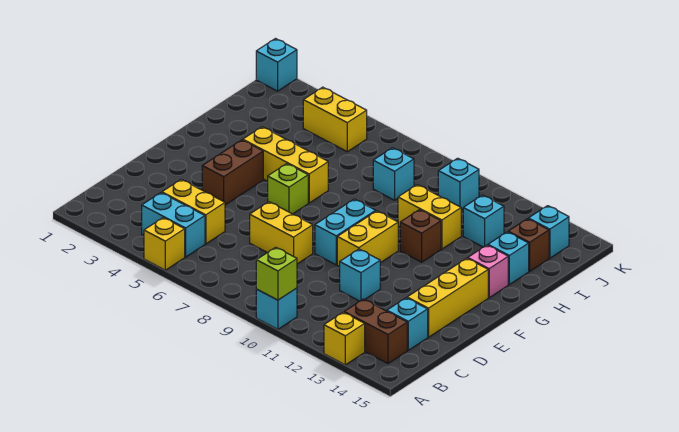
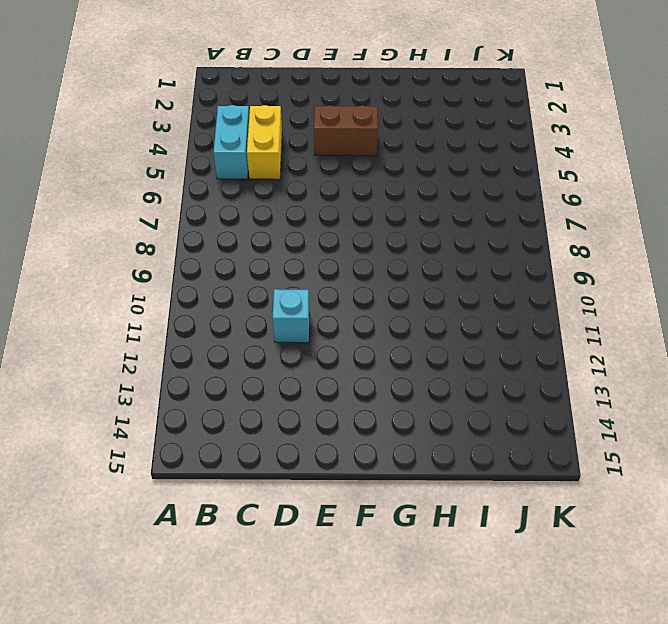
none -> yellow brick A5 level 1
none -> cyan brick A10 level 1
none -> yellow brick A13 level 1

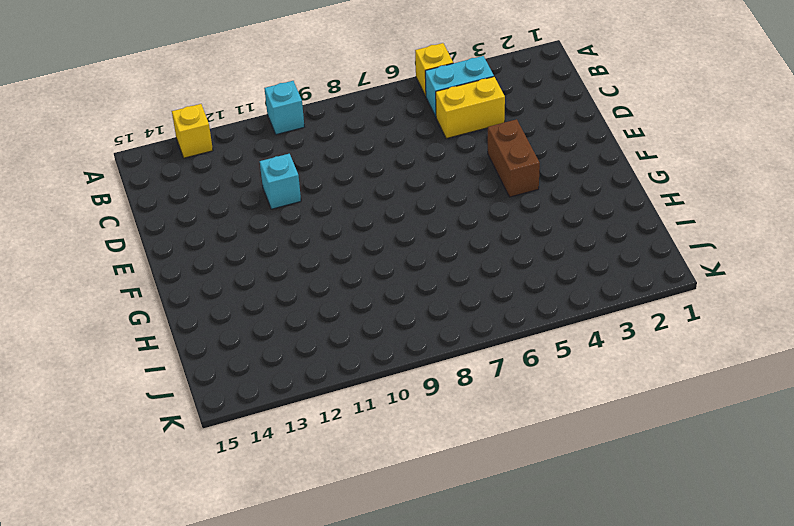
none -> brown brick B13:B14 level 1
none -> cyan brick C14 level 1
none -> yellow brick D7:D8 level 1

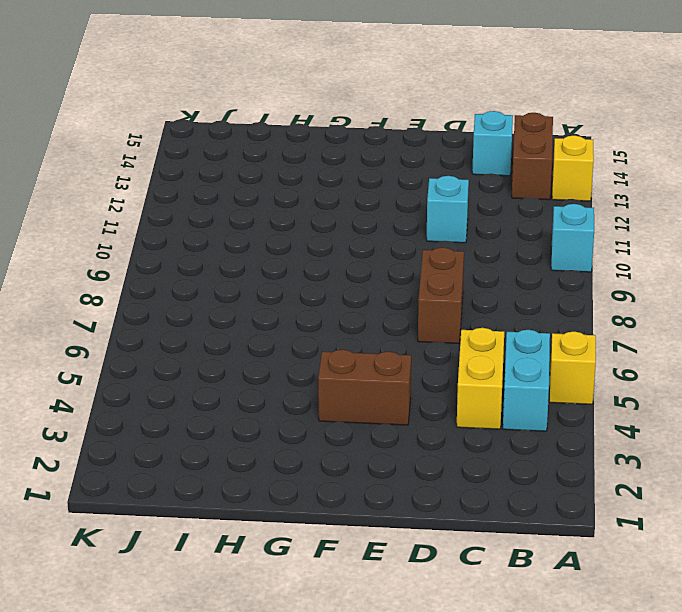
brown brick D7:D8 level 1 -> yellow brick D7:D8 level 1
none -> yellow brick D14:F14 level 1
none -> cyan brick E9:F9 level 1
none -> yellow brick E10:F10 level 1

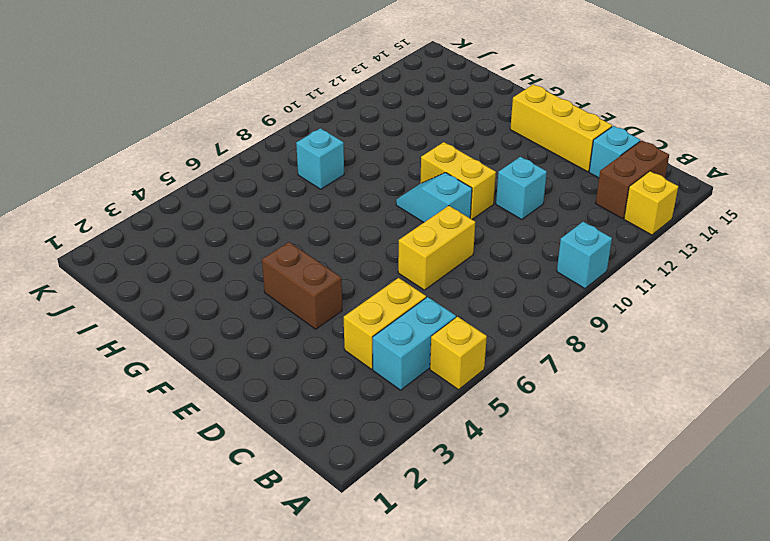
cyan slope E9:F9 level 1 top E -> cyan brick E9:F9 level 1
none -> lime brick F6 level 1
none -> yellow brick G4:G6 level 1
none -> brown brick G11 level 1

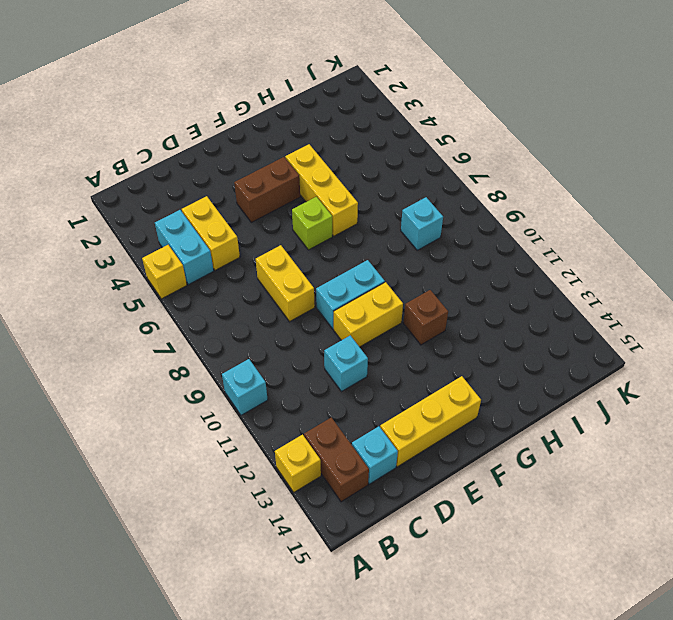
none -> pink brick G14 level 1
none -> yellow brick H10:H11 level 1
none -> cyan brick H14 level 1

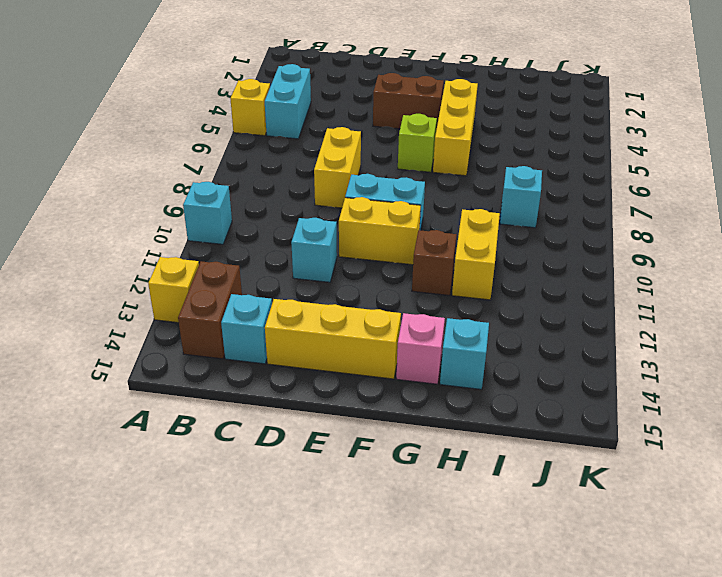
none -> yellow brick C4:C5 level 1
none -> cyan brick I12 level 1
none -> brown brick I14 level 1

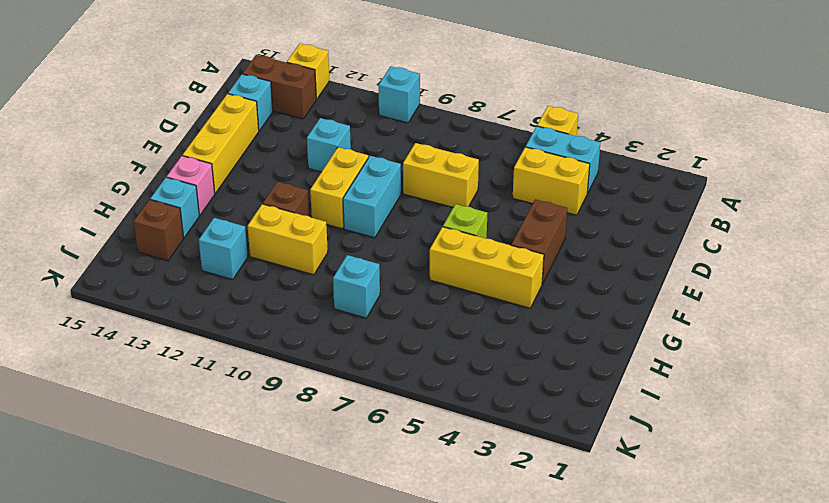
none -> yellow brick J4:J5 level 1
none -> cyan brick J10 level 1
none -> cyan brick J14 level 1

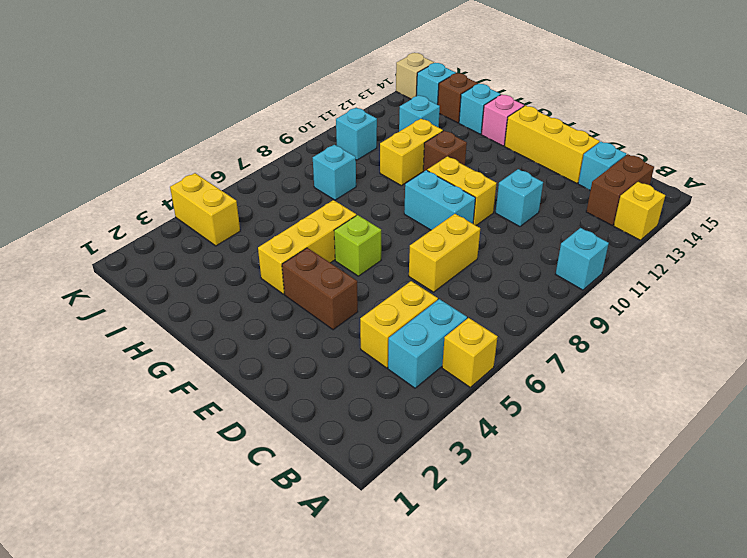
yellow brick J4:K4 level 1 -> yellow brick J4:J5 level 1
tan brick K14 level 1 -> none
none -> cyan brick K1 level 1
none -> lime brick A10 level 2

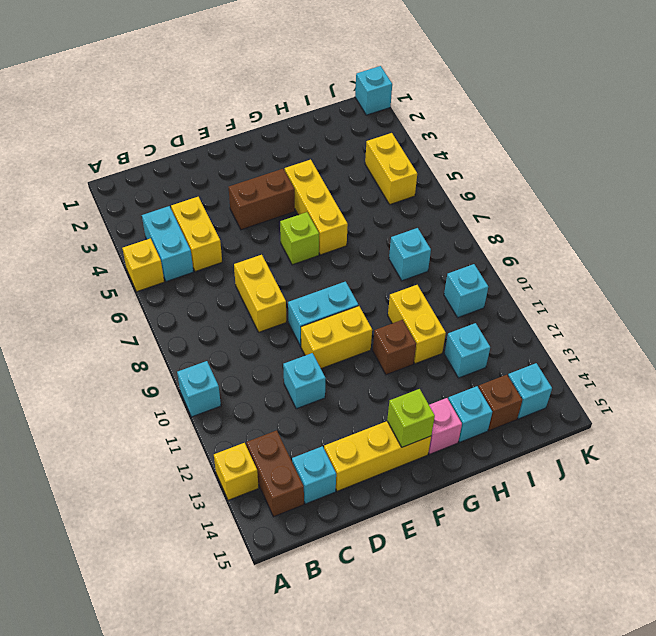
lime brick F14 level 2 -> lime brick A10 level 2

